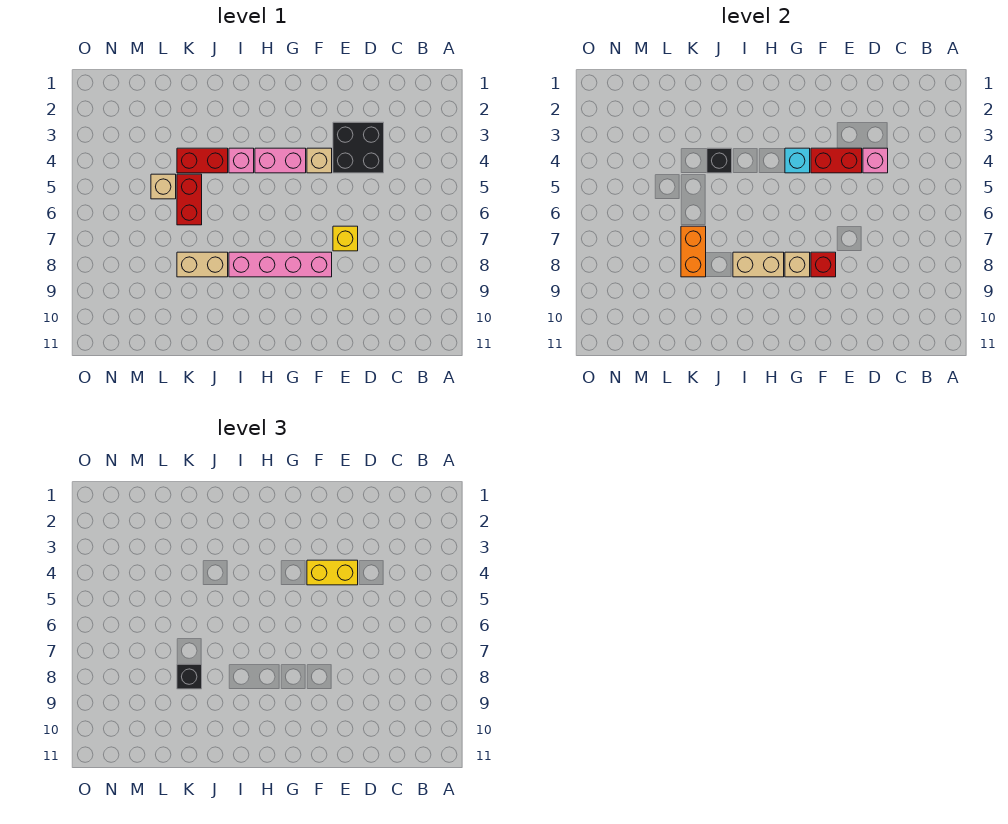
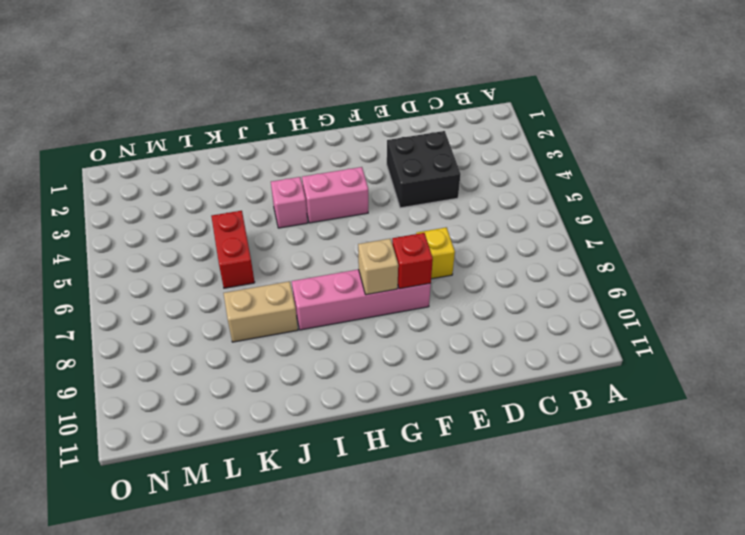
none -> tan brick F4 level 1
none -> red brick J4:K4 level 1
none -> tan brick L5 level 1

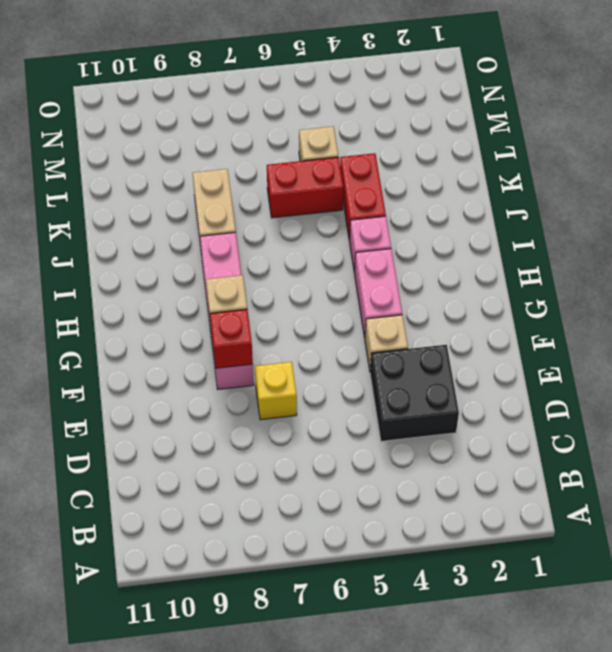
none -> pink brick D4 level 2
none -> red brick E4:F4 level 2
none -> cyan brick G4 level 2

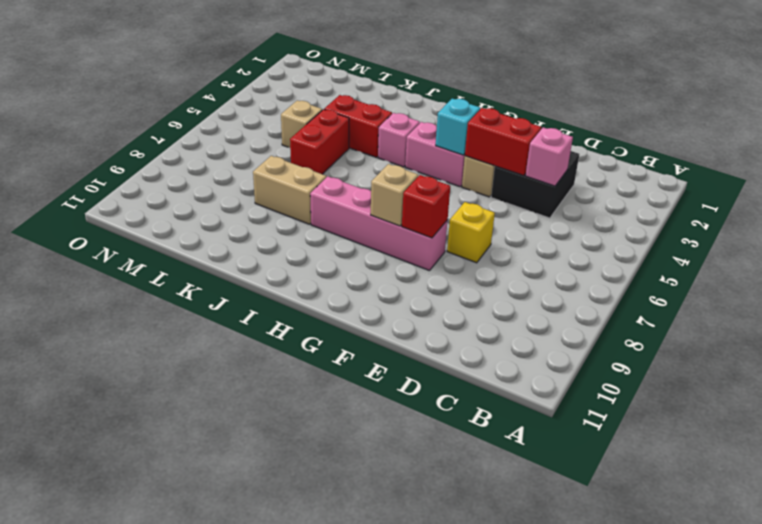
none -> tan brick H8:I8 level 2
none -> black brick J4 level 2
none -> orange brick K7:K8 level 2

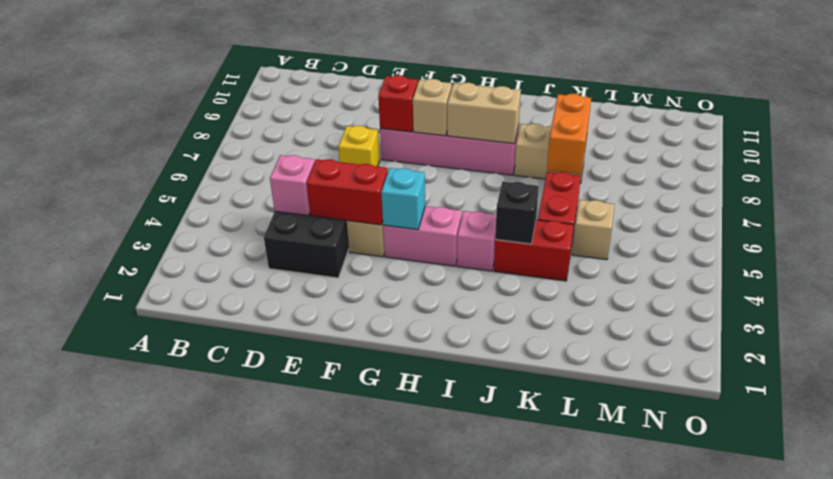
none -> yellow brick E4:F4 level 3
none -> black brick K8 level 3

